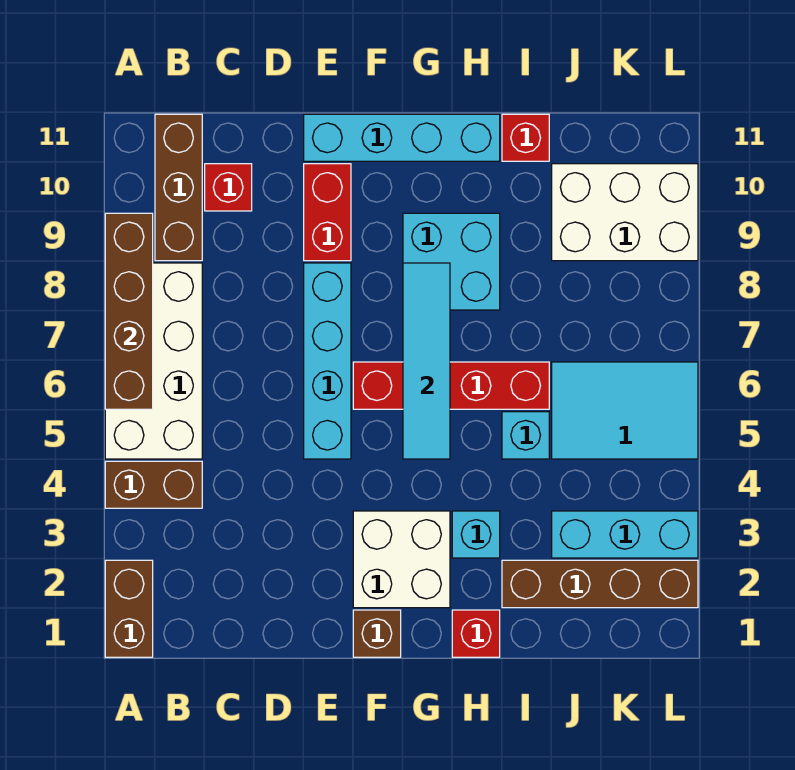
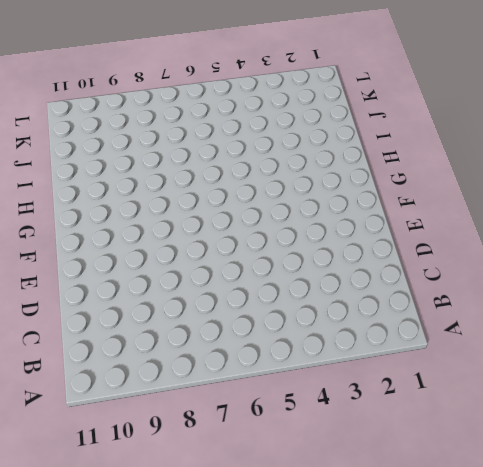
none -> brown brick A1:A2 level 1
none -> brown brick A4:B4 level 1
none -> white brick A5:B8 level 1

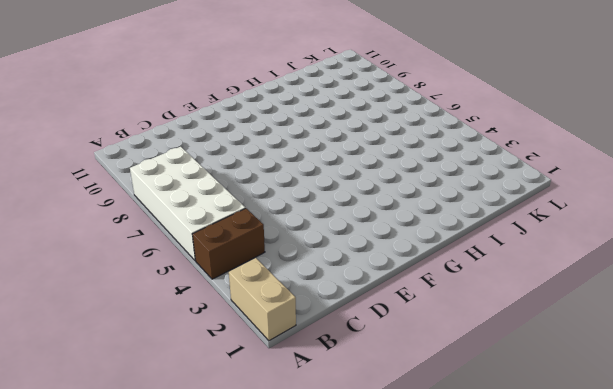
tan brick A1:A2 level 1 -> brown brick A1:A2 level 1
none -> brown brick B9:B11 level 1
none -> red brick C10 level 1
none -> cyan brick E5:E8 level 1

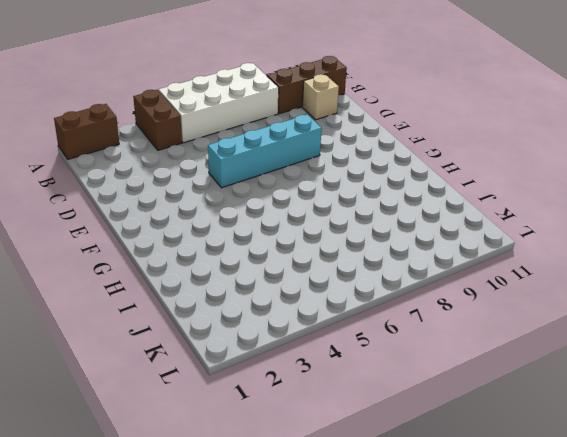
tan brick C10 level 1 -> red brick C10 level 1
none -> red brick E9:E10 level 1
none -> cyan brick E11:H11 level 1
none -> brown brick F1 level 1

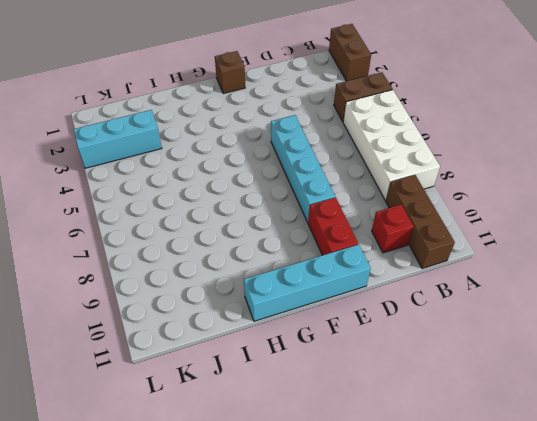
none -> white brick F2:G3 level 1
none -> red brick F6:I6 level 1
none -> cyan brick G8:H9 level 1

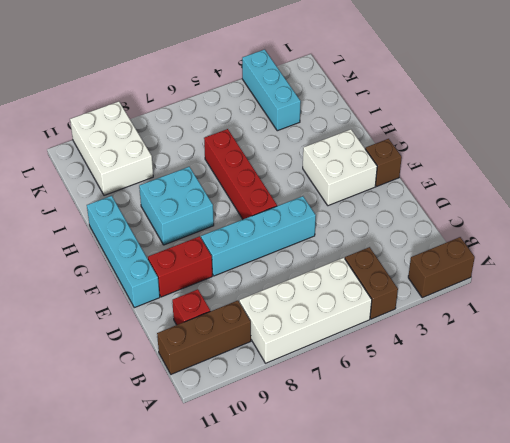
none -> red brick H1 level 1
none -> cyan brick H3 level 1
none -> brown brick I2:L2 level 1

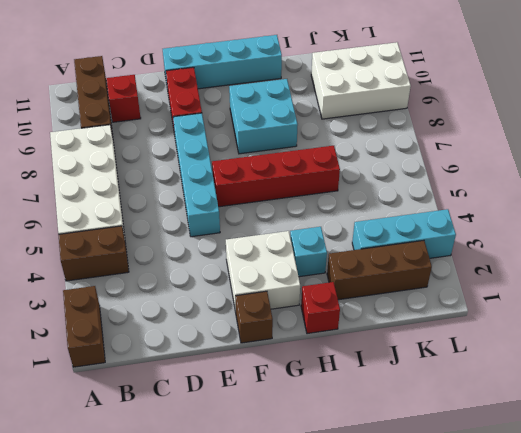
brown brick I2:K2 level 1 -> brown brick I2:L2 level 1
none -> cyan brick I5 level 1
none -> red brick I11 level 1
none -> cyan tile J5:L6 level 1

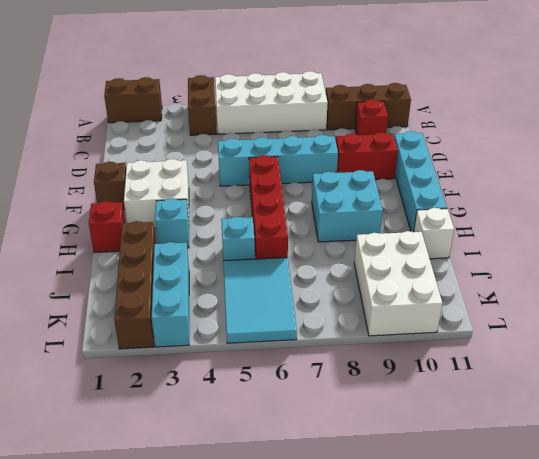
white brick I11 level 1 -> red brick I11 level 1
none -> brown brick A6:A9 level 2
none -> cyan tile G5:G8 level 2

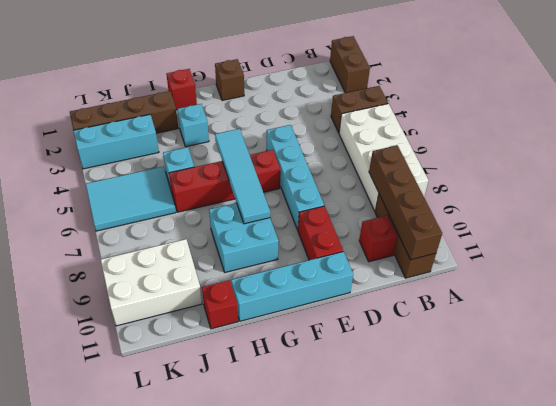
brown brick B8:B11 level 2 -> brown brick A6:A9 level 2
none -> white brick F2:G3 level 1

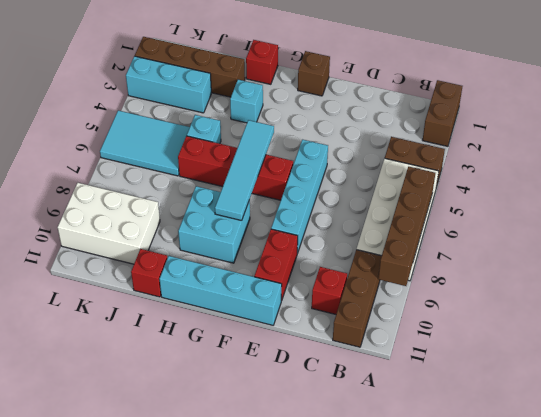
none -> white brick F2:G3 level 1

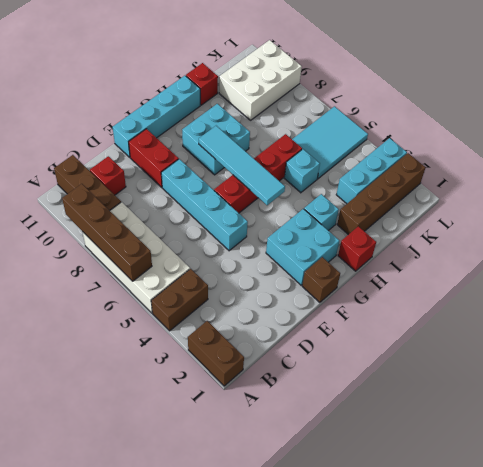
cyan brick F2:G3 level 1 -> white brick F2:G3 level 1

